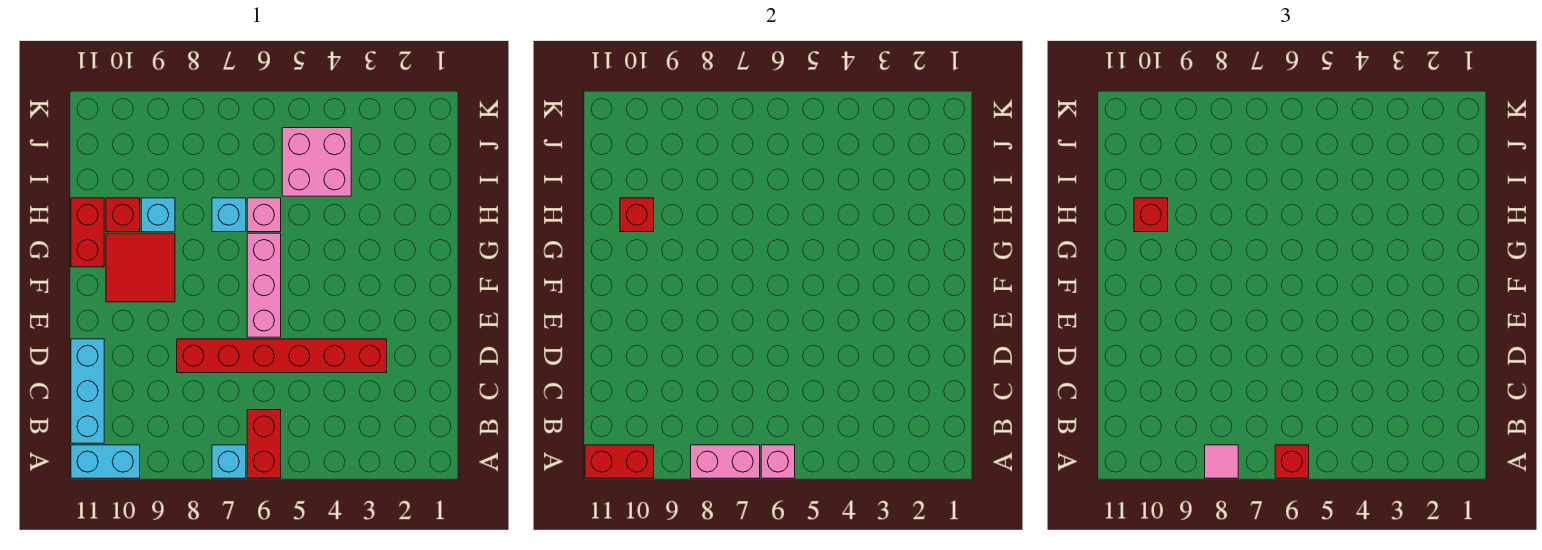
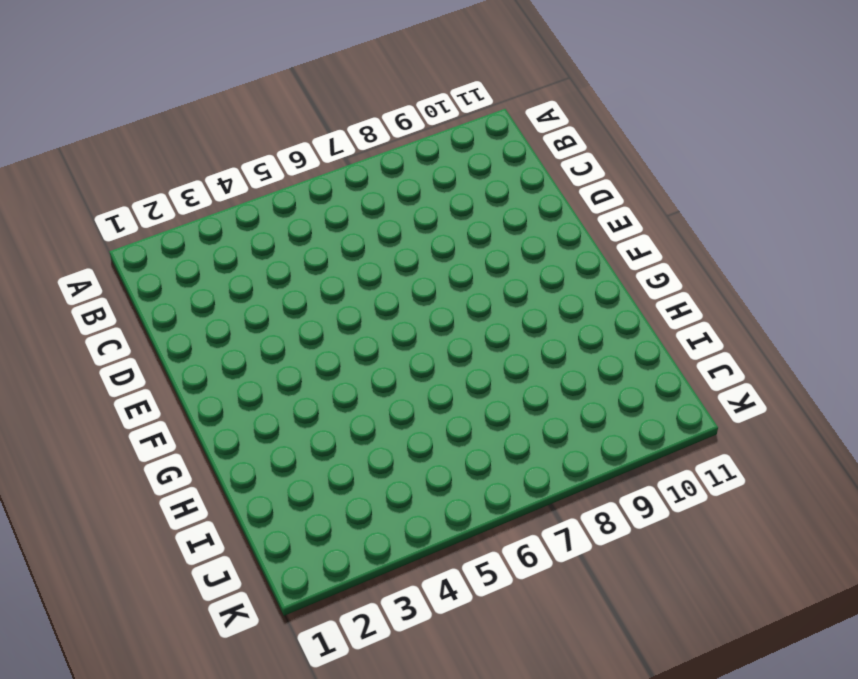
none -> red brick A6:B6 level 1
none -> cyan brick A7 level 1
none -> cyan brick A10:A11 level 1

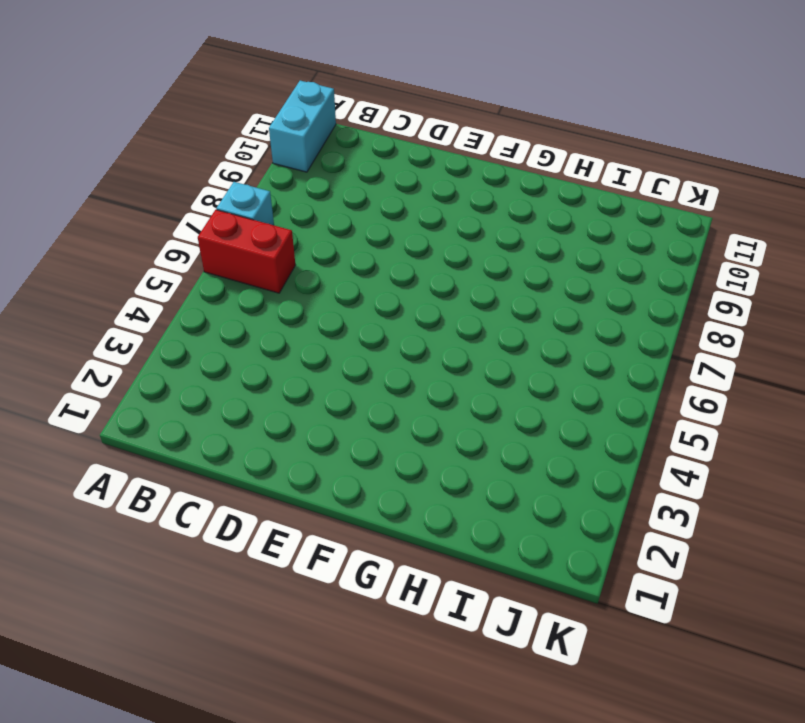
none -> cyan brick B11:D11 level 1
none -> red brick D3:D8 level 1
none -> pink brick E6:G6 level 1

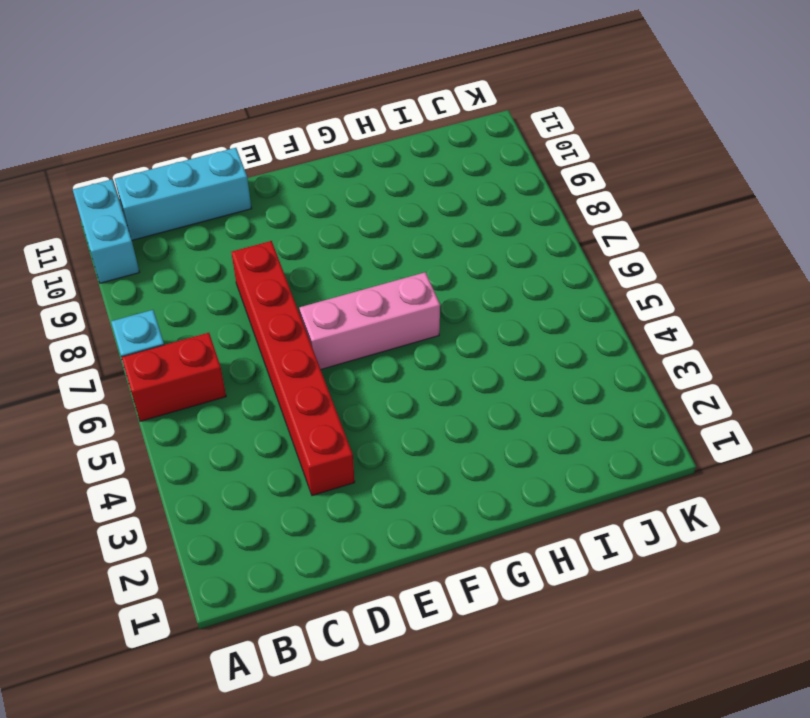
none -> red tile F9:G10 level 1
none -> red brick G11:H11 level 1
none -> pink brick H6 level 1

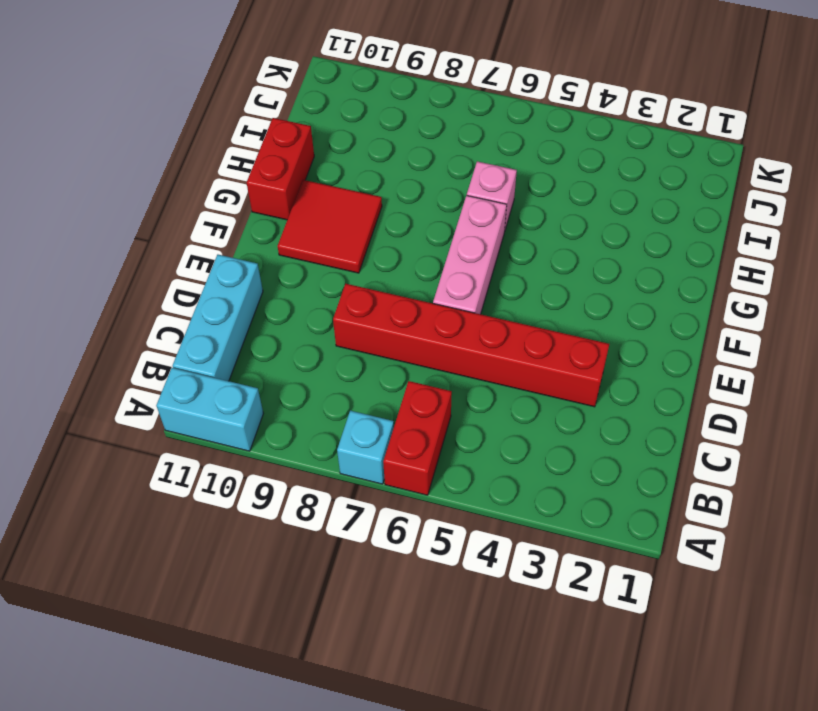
none -> cyan brick H7 level 1
none -> cyan brick H9 level 1
none -> red brick H10 level 1

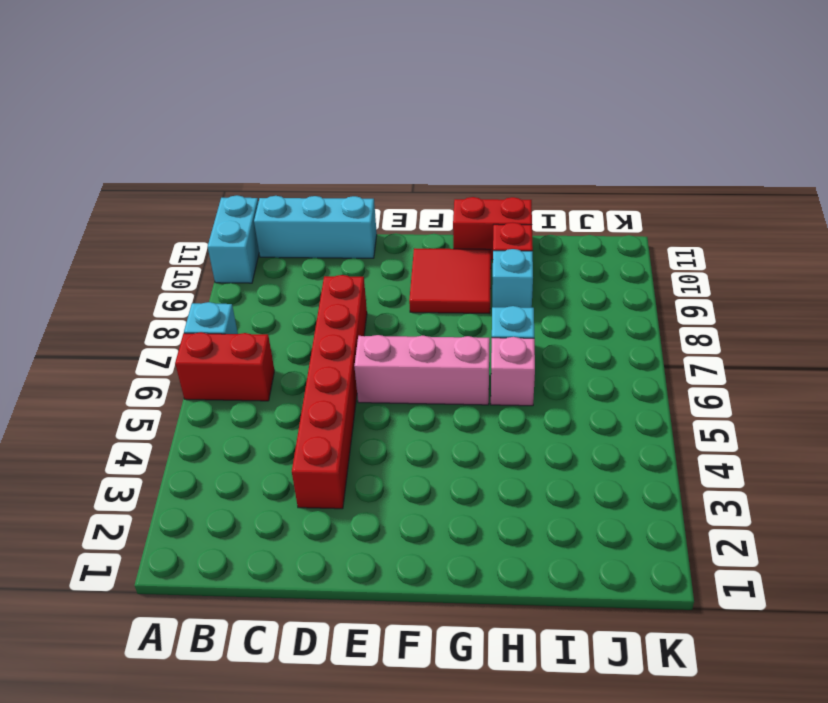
none -> pink brick I4:J5 level 1
none -> pink brick A6 level 2
none -> pink brick A7:A8 level 2

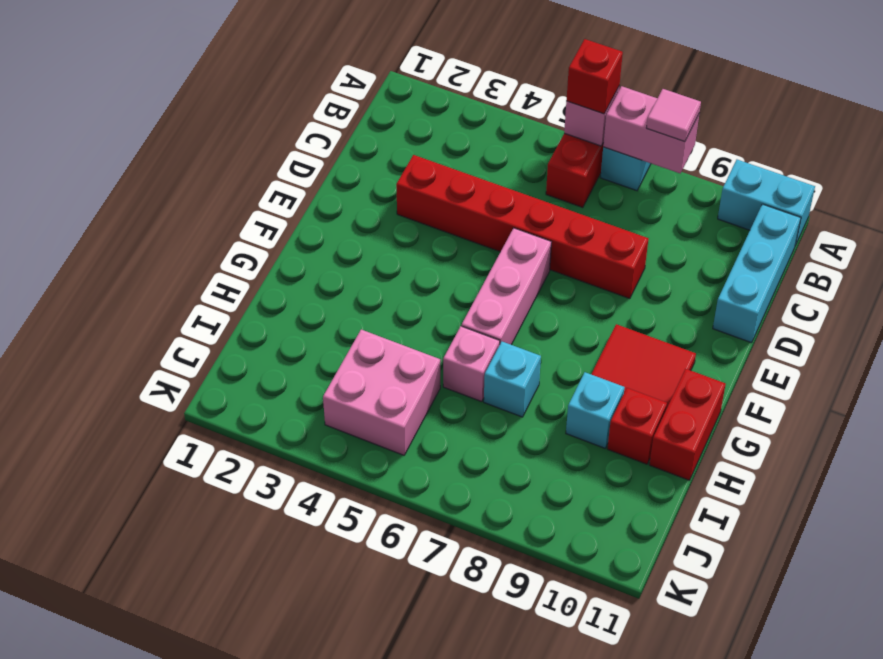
none -> red brick A10:A11 level 2
none -> red brick H10 level 2
none -> red brick H10 level 3

